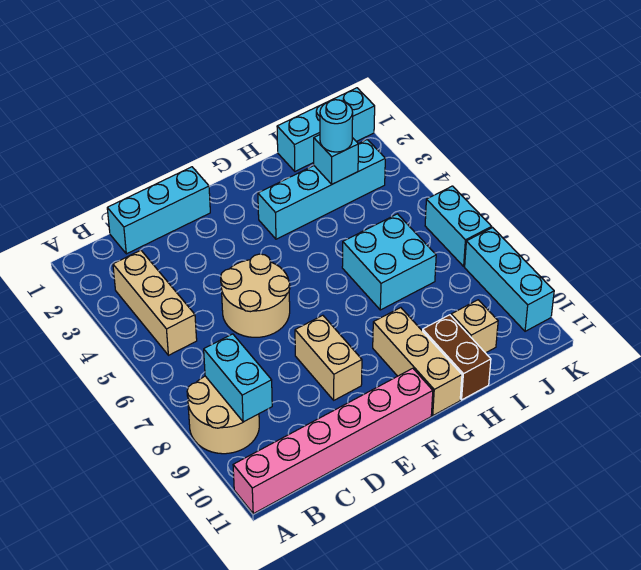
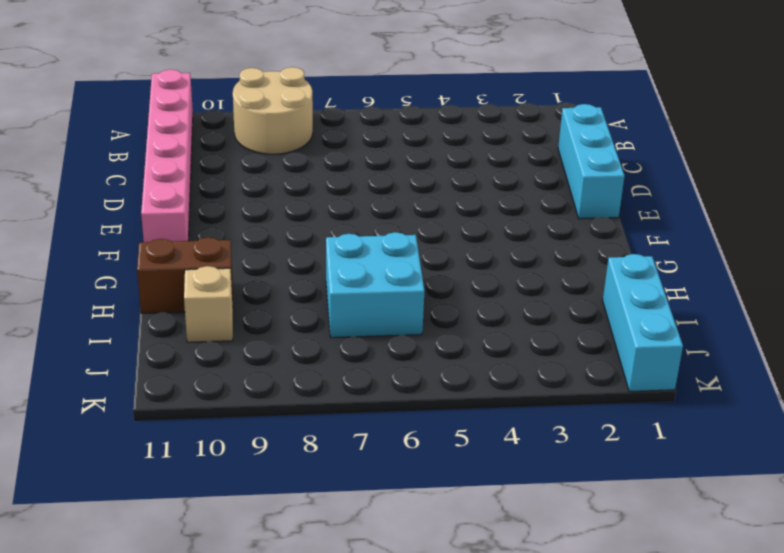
none -> tan brick B3:B5 level 1
none -> tan round brick D5:E6 level 1
none -> tan brick E8:E9 level 1

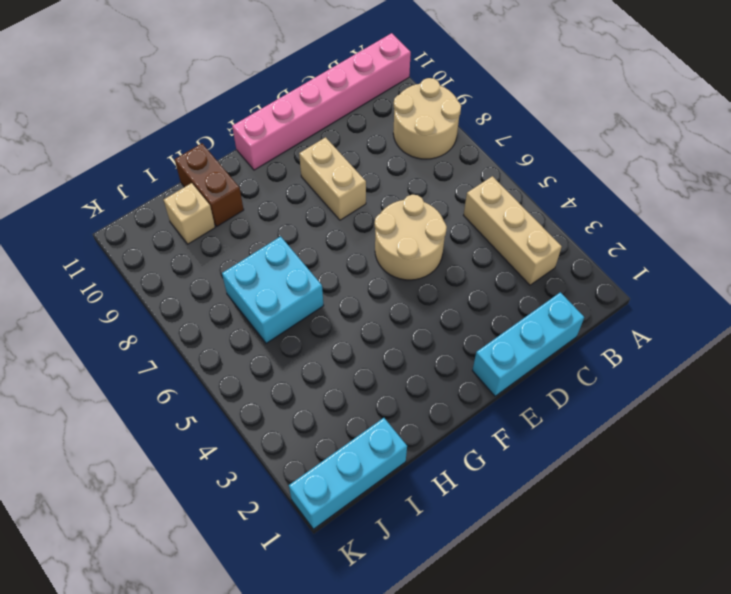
none -> cyan brick G3:J3 level 1
none -> tan brick G9:G11 level 1
none -> cyan brick K6:K7 level 1

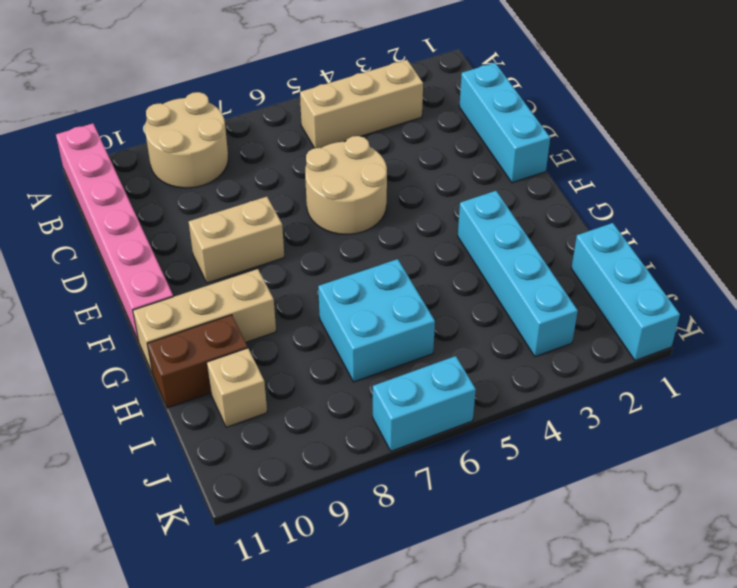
none -> cyan brick K8:K10 level 1
none -> cyan brick B8:B9 level 2
none -> cyan brick I3 level 2

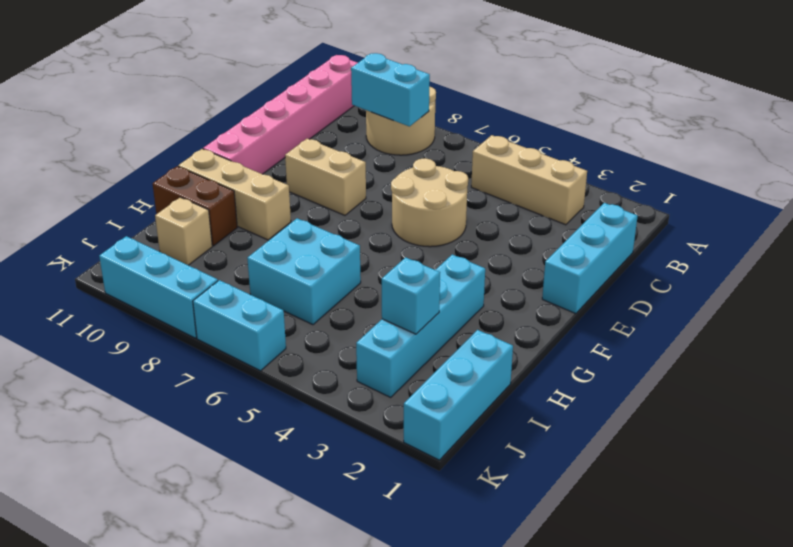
none -> cyan round brick I3 level 3

